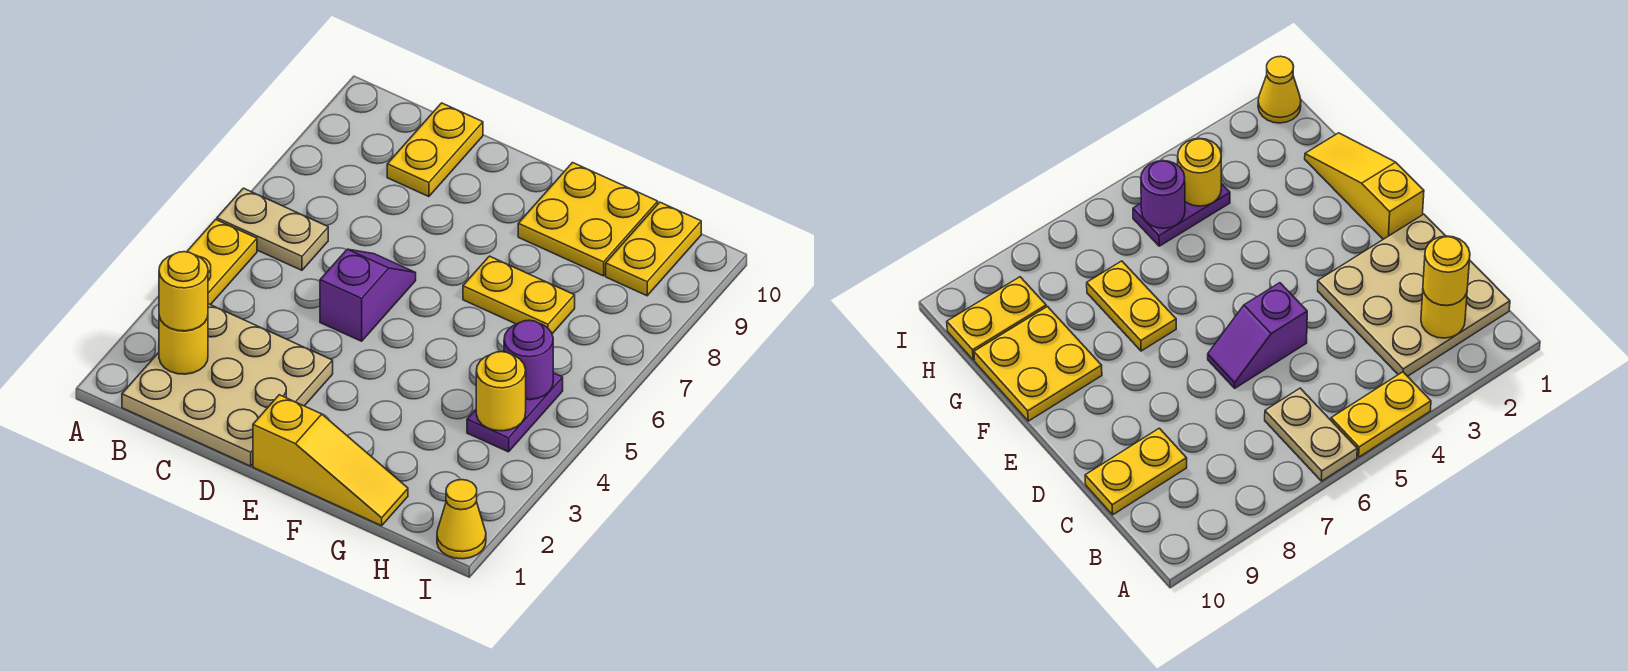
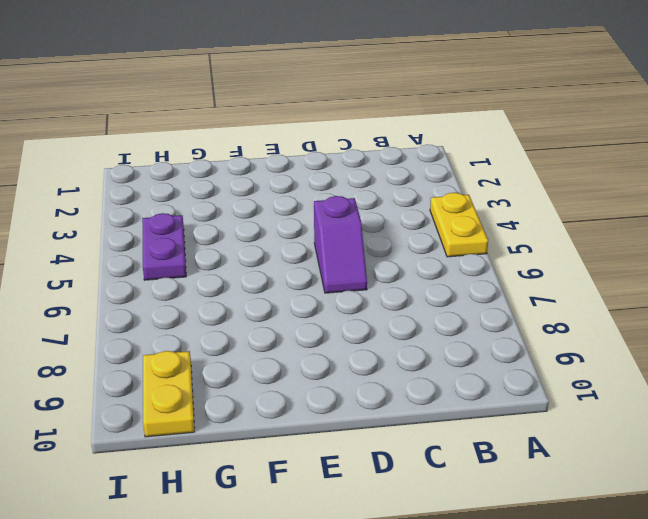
none -> tan plate A6:B6 level 1
none -> tan plate B1:D3 level 1
none -> yellow plate C9:C10 level 1

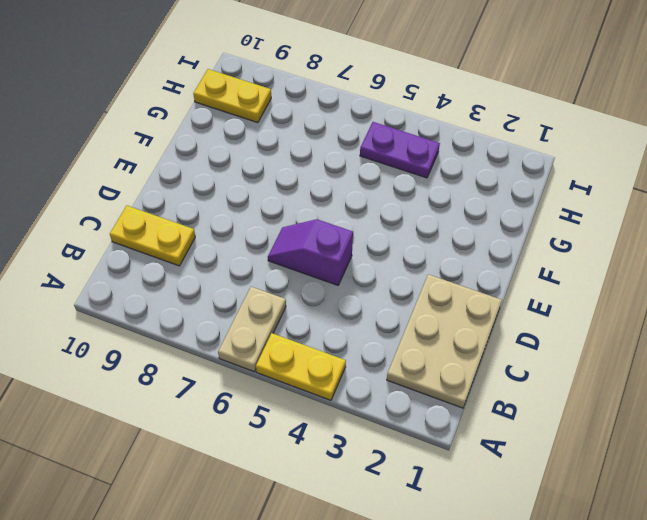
tan plate B1:D2 level 1 -> tan plate B1:D3 level 1
none -> yellow slope E1:G1 level 1 top E
none -> yellow plate F7:G7 level 1
none -> yellow plate F9:G10 level 1

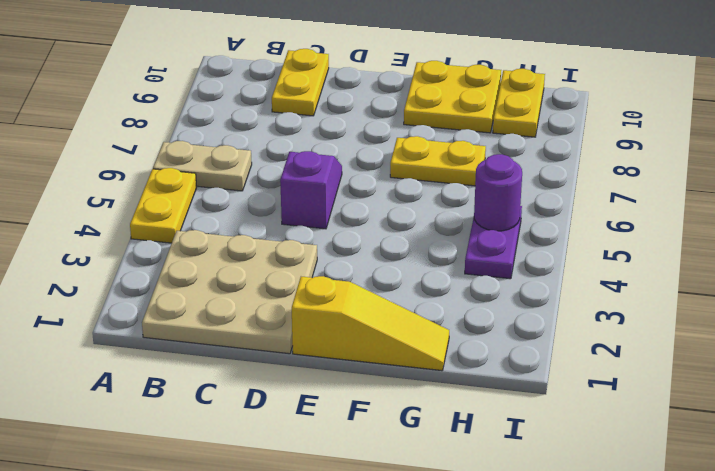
none -> yellow cone I1 level 1
none -> yellow round brick B2 level 2
none -> yellow round brick H4 level 2

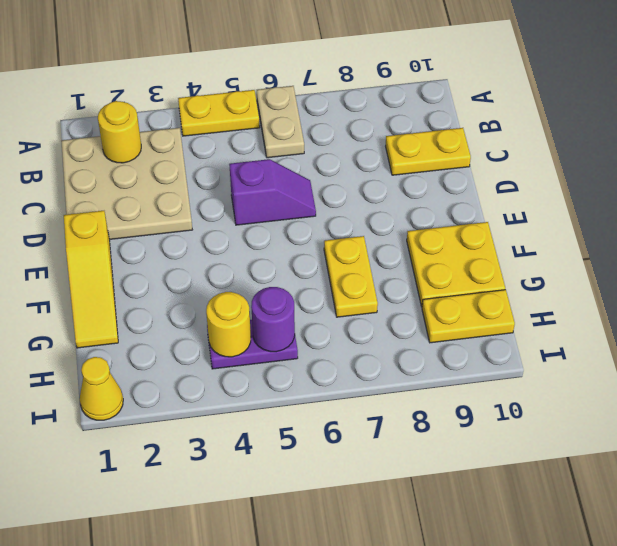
none -> yellow round brick B2 level 3

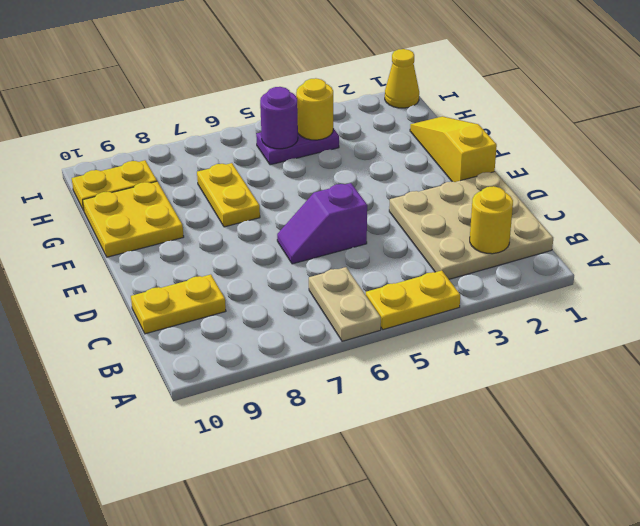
none -> yellow round brick B2 level 3

